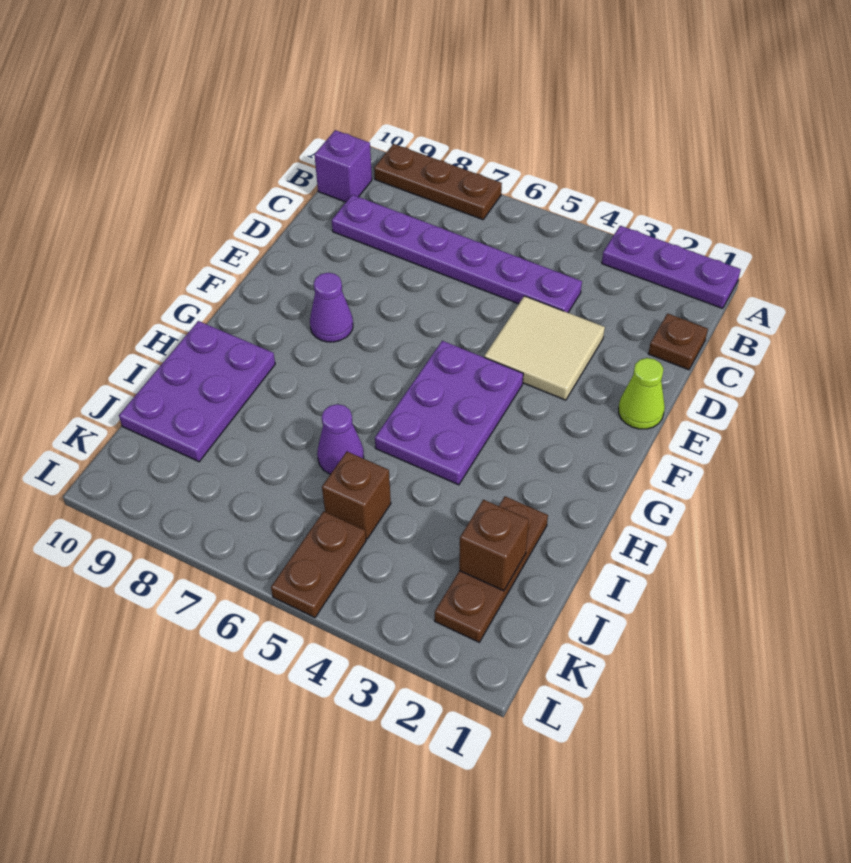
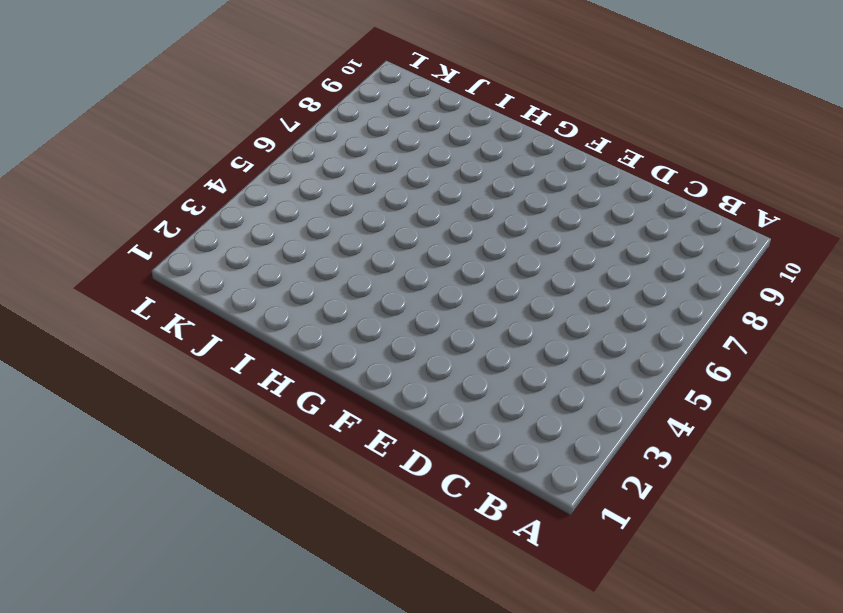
none -> purple plate A1:A3 level 1
none -> brown plate A7:A9 level 1
none -> purple brick B10 level 1

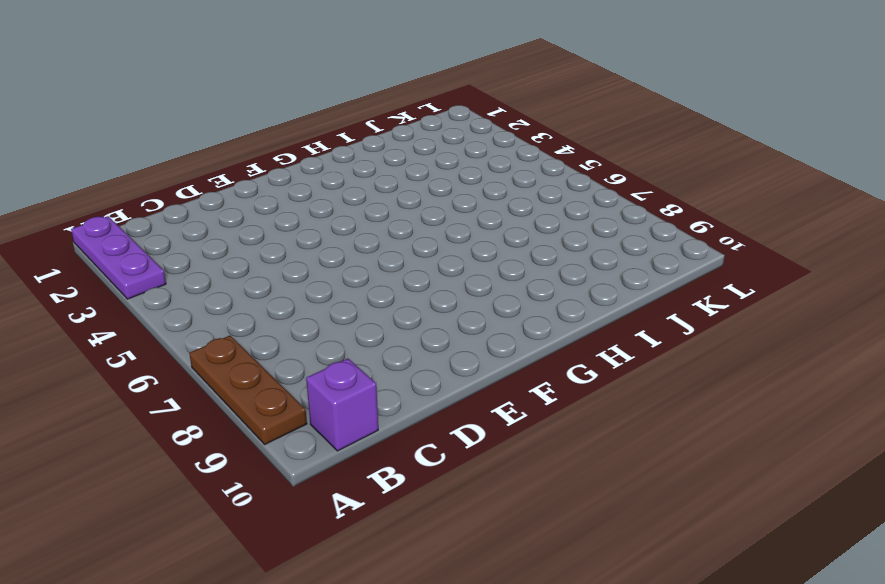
none -> brown plate C1 level 1
none -> purple plate C4:C9 level 1
none -> tan tile D3:E4 level 1

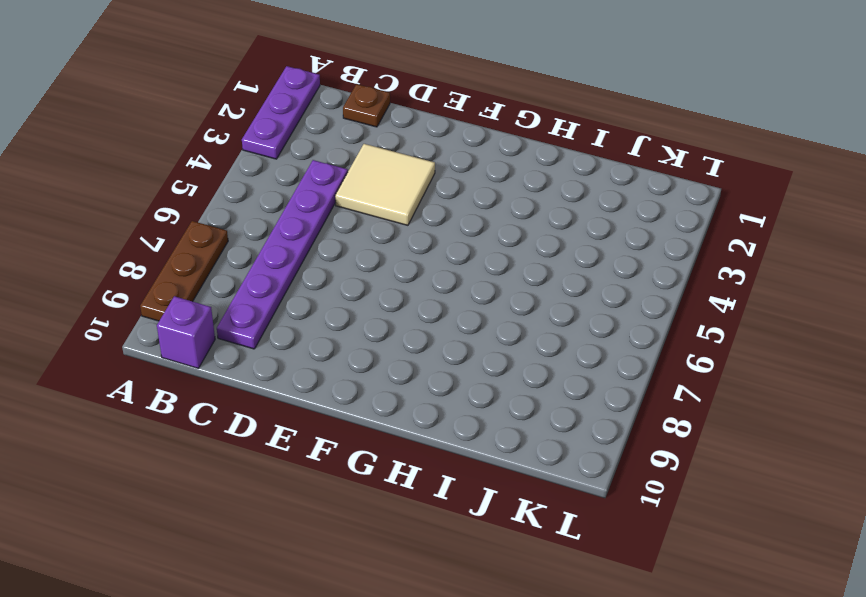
none -> lime cone E1 level 1
none -> purple plate F4:H5 level 1
none -> purple cone F8 level 1

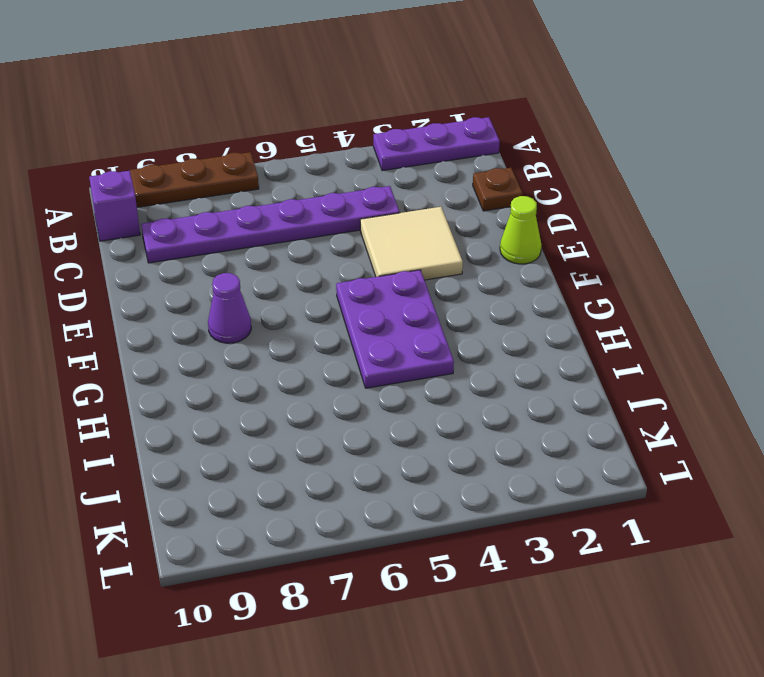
none -> purple plate H9:J10 level 1
none -> brown plate I2:K2 level 1
none -> purple cone I6 level 1

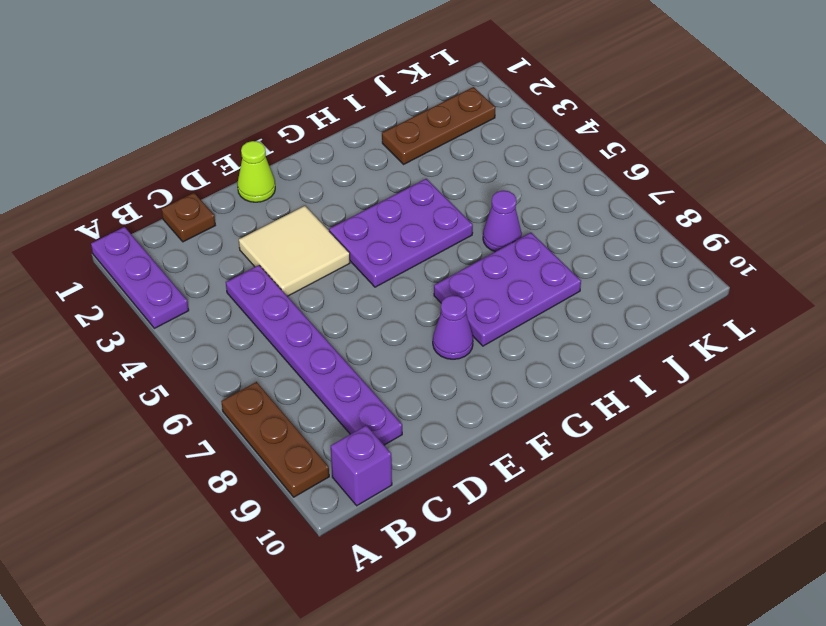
purple plate G7:I8 level 1 -> purple plate H9:J10 level 1
none -> brown brick J5 level 1
none -> brown plate K5:L5 level 1
none -> brown brick J2 level 2

